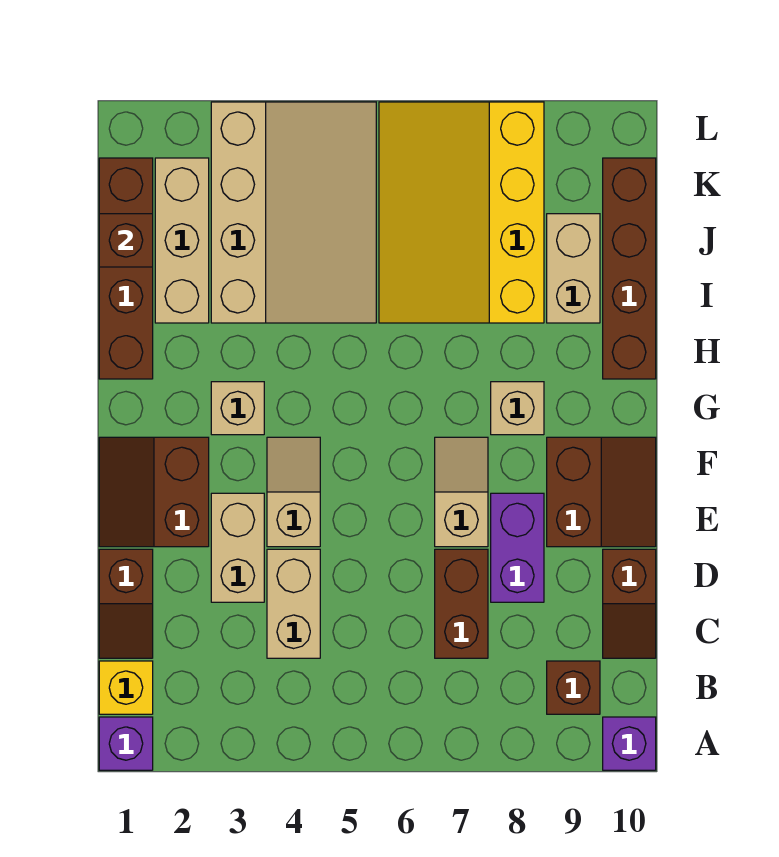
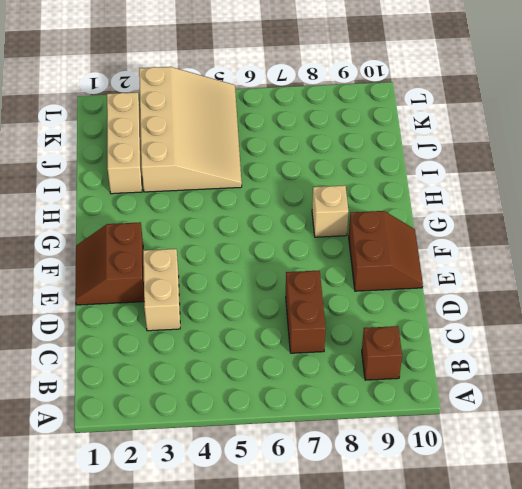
none -> purple brick A1 level 1
none -> purple brick A10 level 1
none -> yellow brick B1 level 1

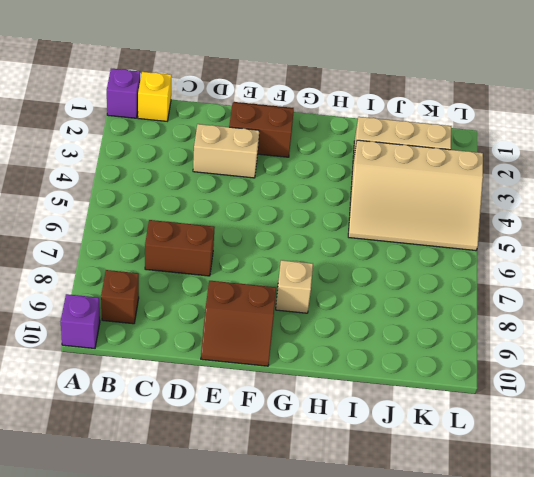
none -> brown slope C1:D1 level 1 top D
none -> tan brick C4:D4 level 1
none -> brown slope C10:D10 level 1 top D

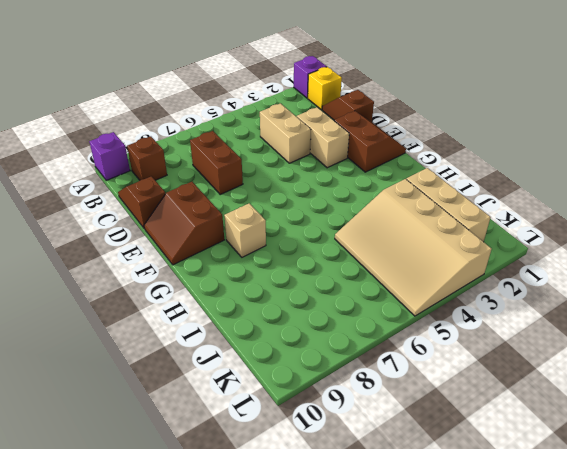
none -> purple brick D8:E8 level 1
none -> tan slope E4:F4 level 1 top E
none -> tan slope E7:F7 level 1 top E

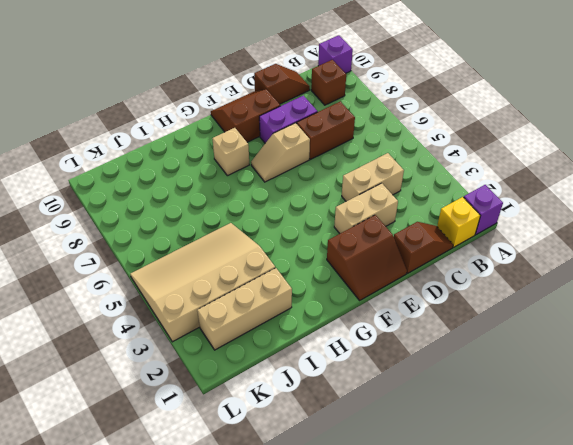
none -> tan slope E4:F4 level 1 top E
none -> tan brick G3 level 1
none -> brown brick H1:K1 level 1

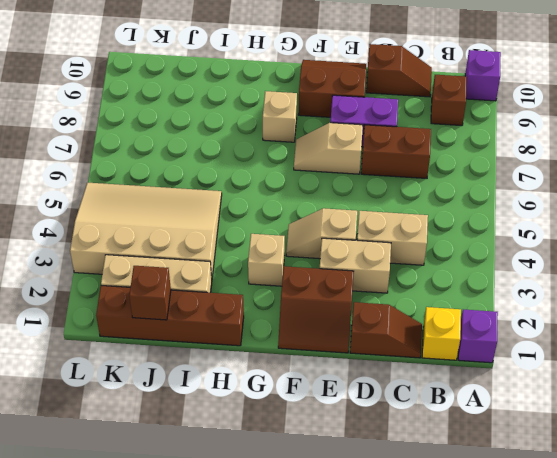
none -> brown brick H10:K10 level 1
none -> yellow slope I6:L8 level 1 top 8
none -> tan brick I9:J9 level 1

